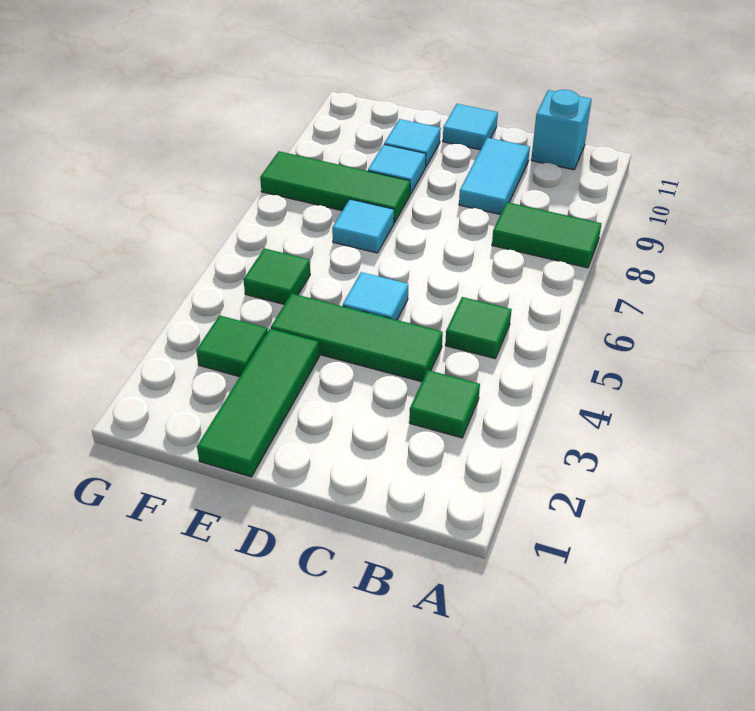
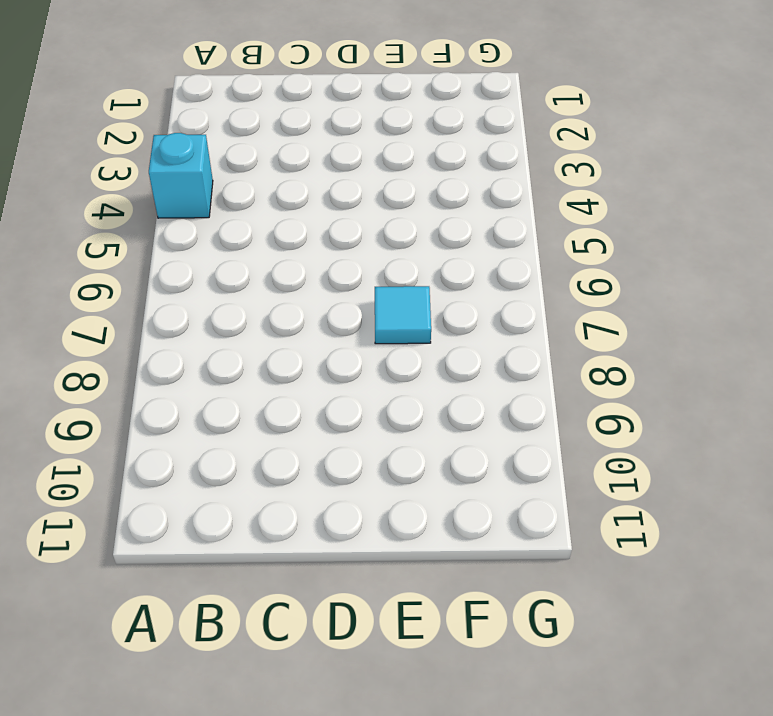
cyan brick A4 level 1 -> cyan brick B11 level 1
none -> green tile A8:B8 level 1
none -> green tile B3 level 1
none -> green tile B5 level 1

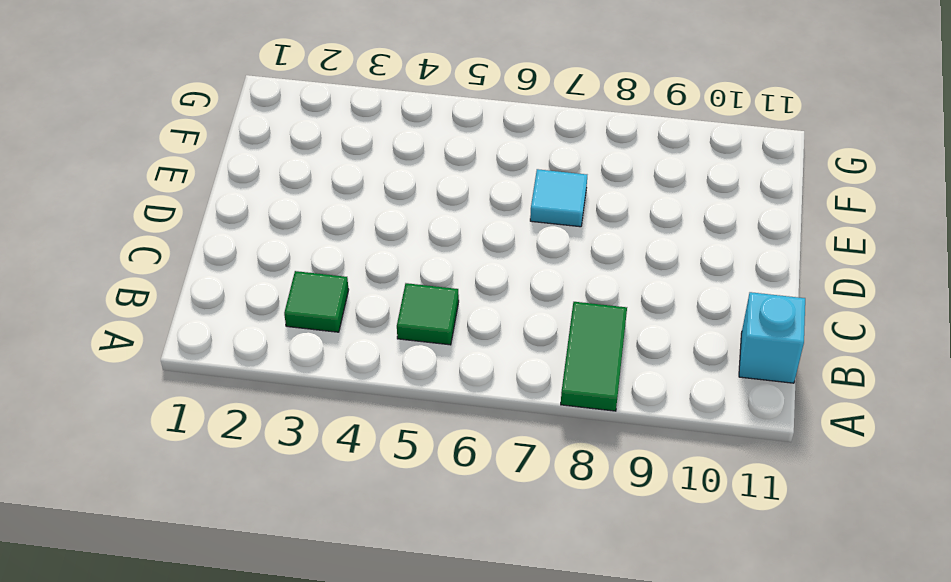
none -> green tile C4:E4 level 1
none -> cyan tile C9:C10 level 1
none -> cyan tile D5 level 1

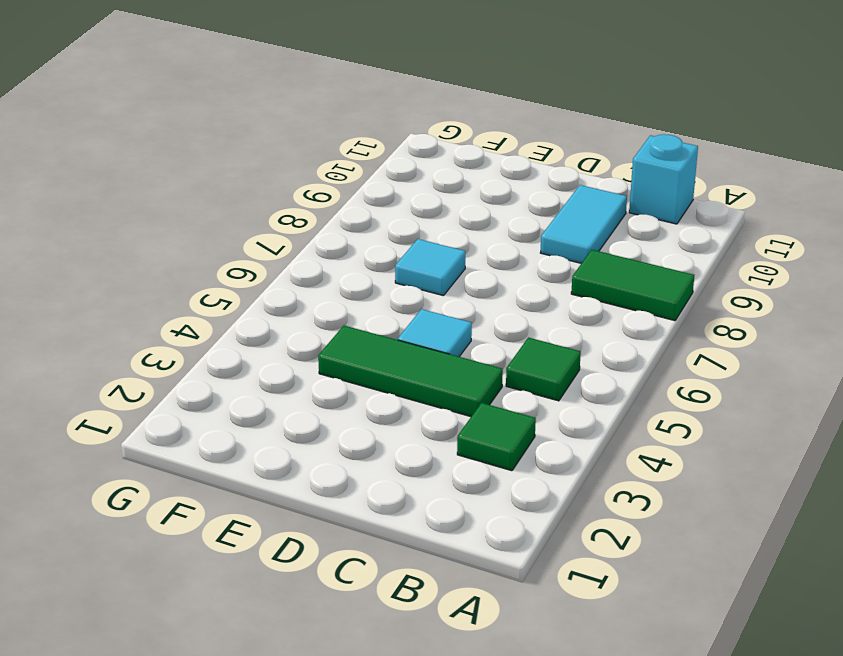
none -> cyan tile D11 level 1
none -> green tile E1:E3 level 1
none -> green tile E8:G8 level 1

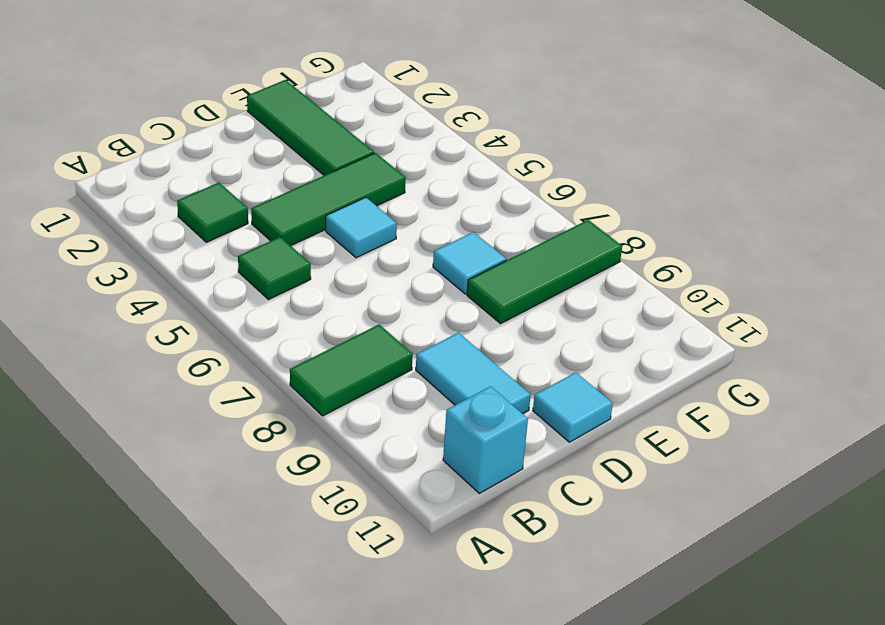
none -> cyan tile E9 level 1
none -> cyan tile E10 level 1
none -> green tile F3 level 1

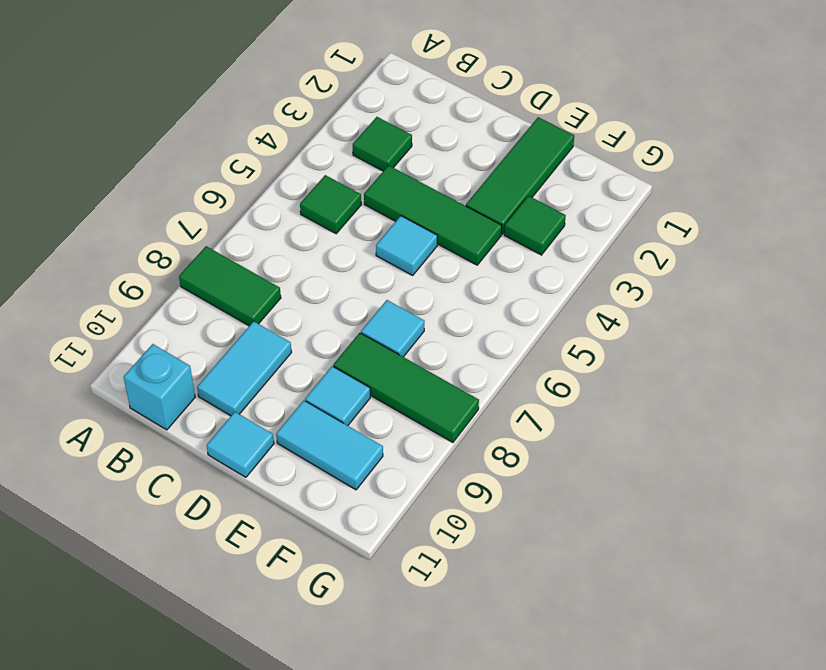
cyan tile E10:F10 level 1 -> cyan tile E10 level 1
none -> green tile F5 level 1

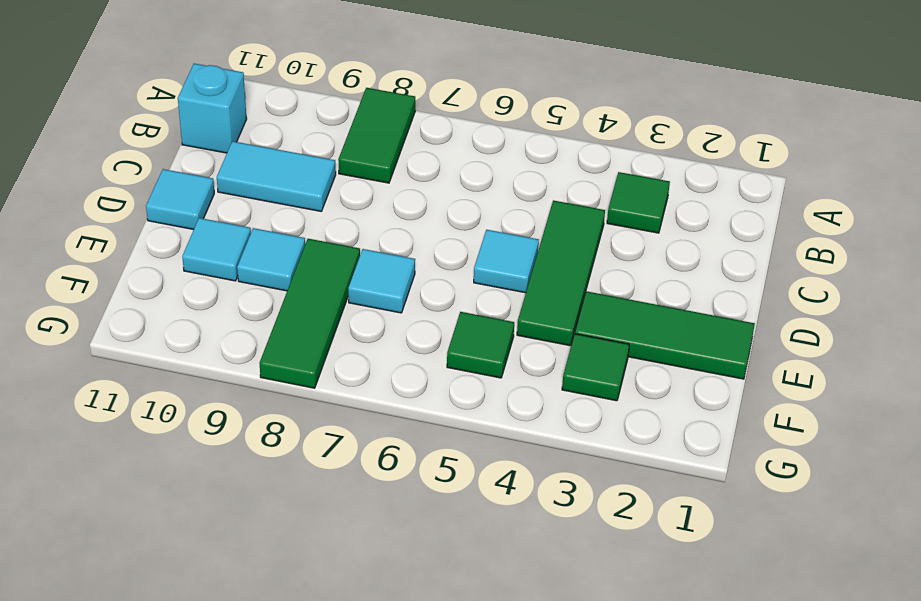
none -> green tile B5 level 1

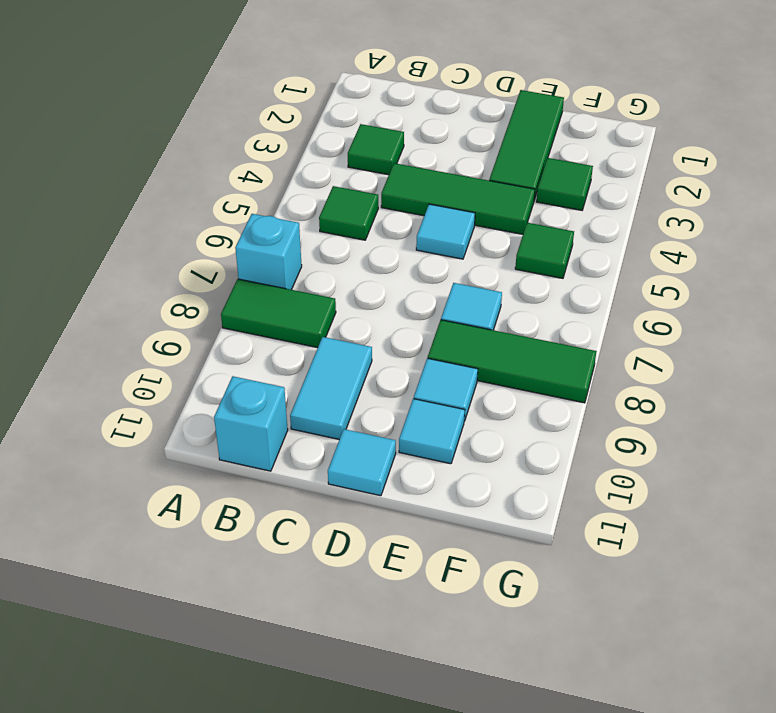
cyan brick A7 level 1 -> none

